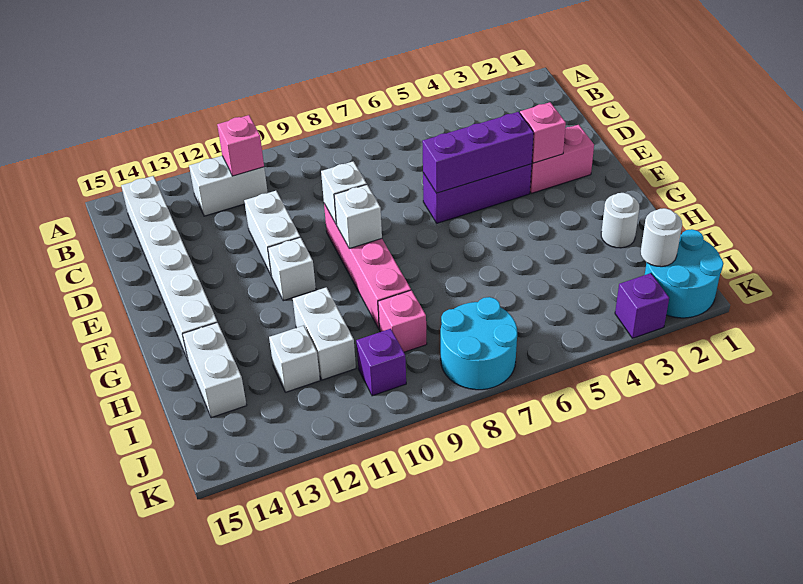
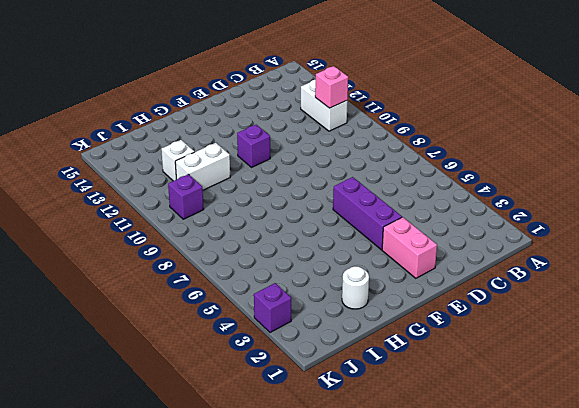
purple brick F11 level 1 -> white brick F11 level 1
none -> white brick B14:G14 level 1
none -> white brick D11:E11 level 1
none -> pink brick E9:H9 level 1

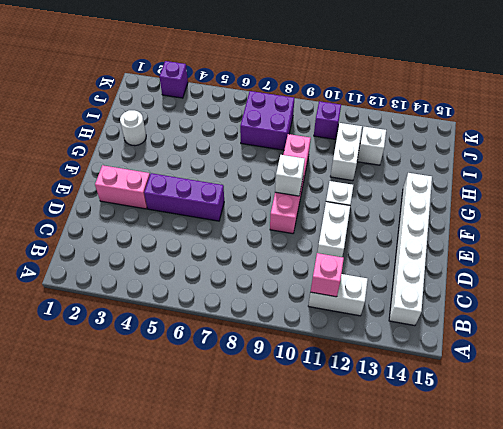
purple brick I7:J8 level 1 -> cyan round brick J7:K8 level 1
none -> white brick H14:I14 level 1
none -> pink brick I9 level 1
none -> cyan round brick J1:K2 level 1

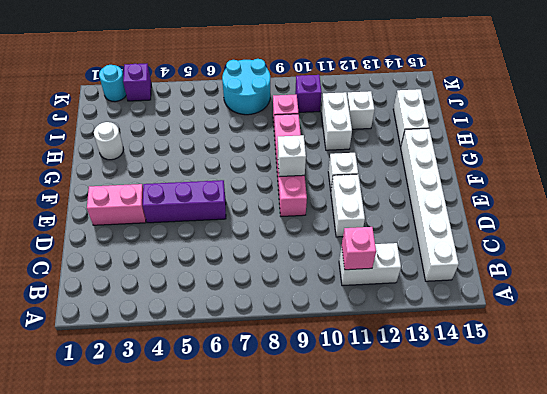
cyan round brick K2 level 1 -> cyan round brick J1:K2 level 1
none -> pink brick E3 level 2
none -> purple brick E4:E6 level 2
none -> white brick E9 level 2

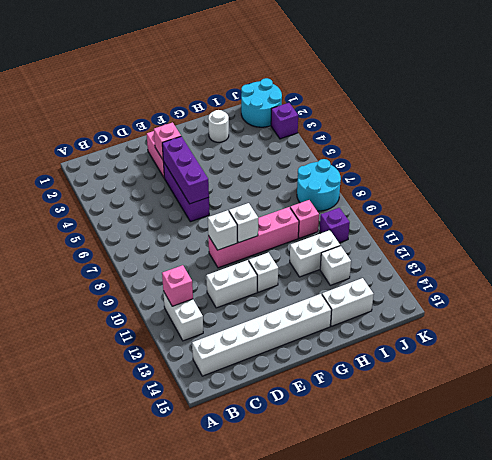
none -> white round brick J2 level 2

